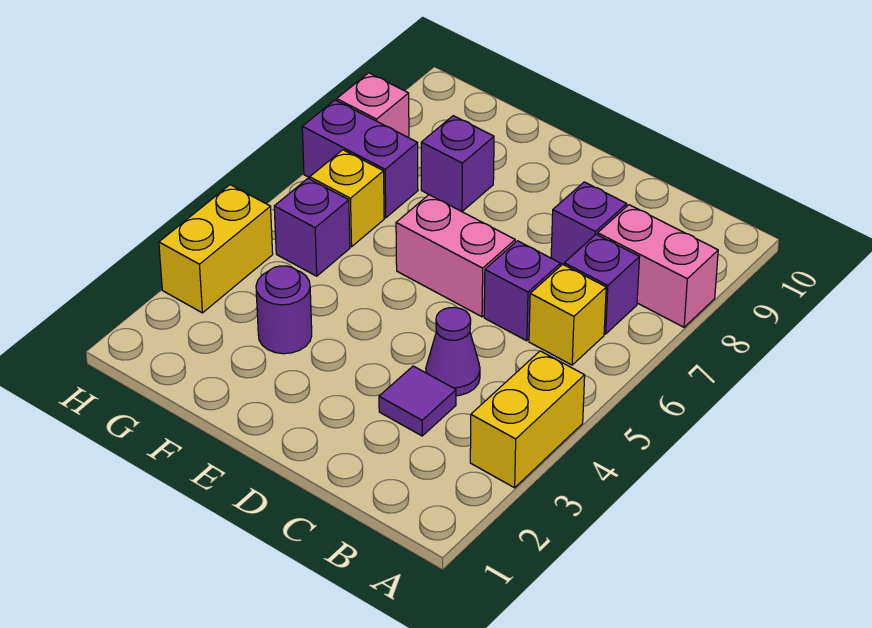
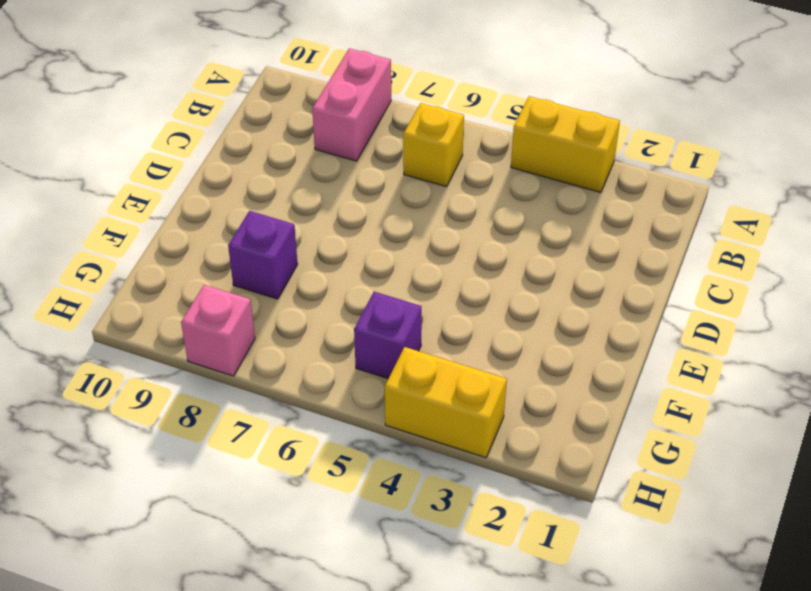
none -> purple brick B7 level 1
none -> purple tile C3 level 1
none -> purple cone C4 level 1

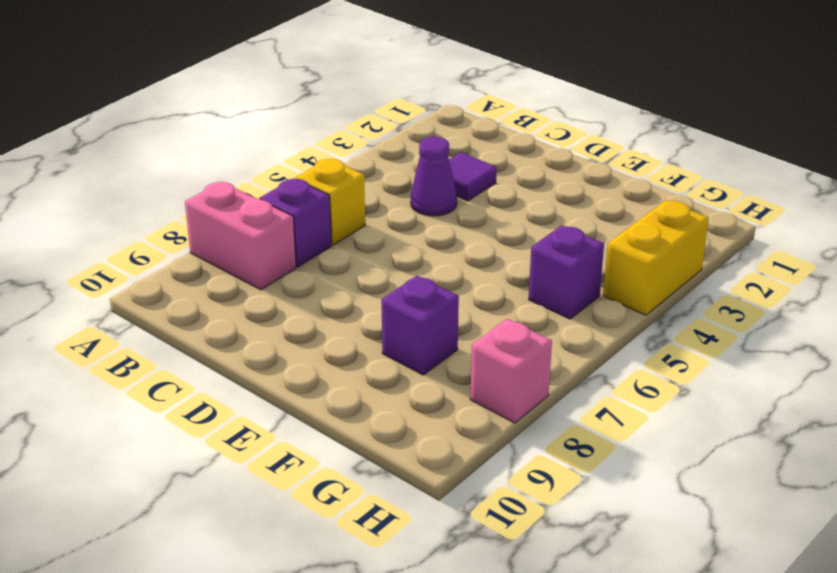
none -> yellow brick A3:A4 level 1
none -> purple brick C6 level 1
none -> purple brick C8 level 1

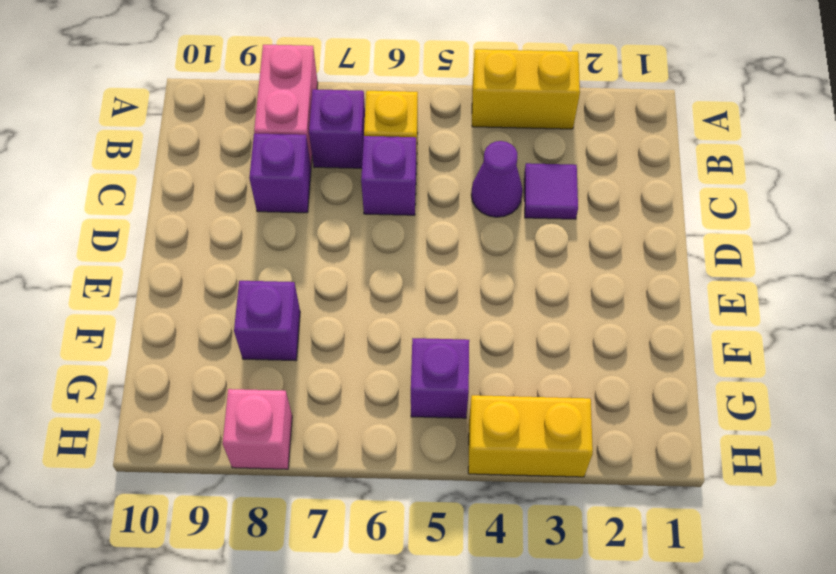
none -> pink brick D6:E6 level 1
none -> purple round brick F3 level 1
none -> yellow brick G6 level 1

